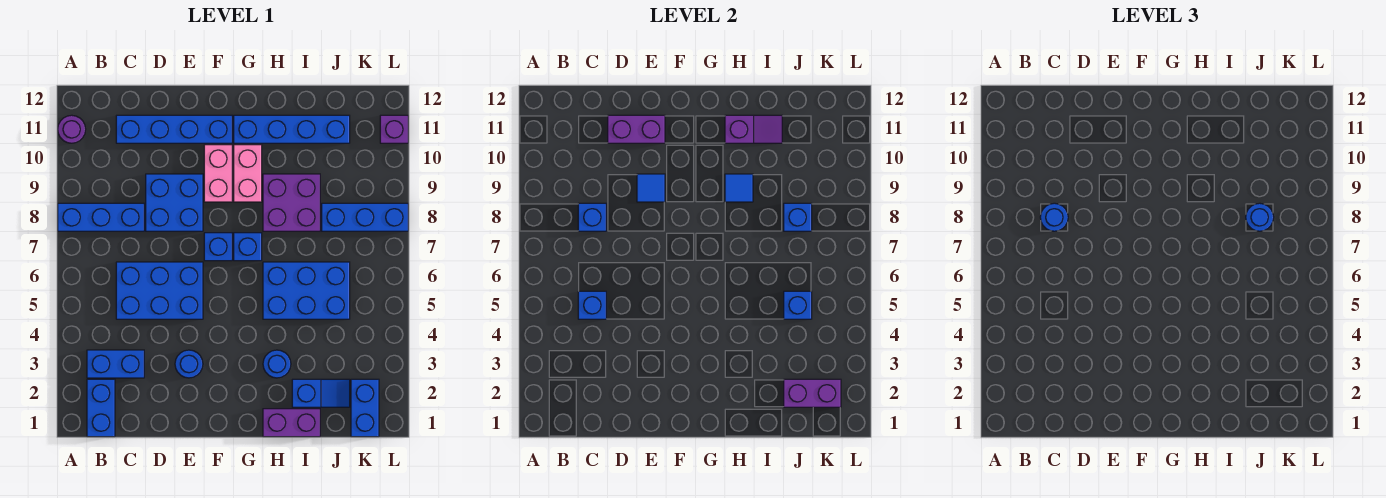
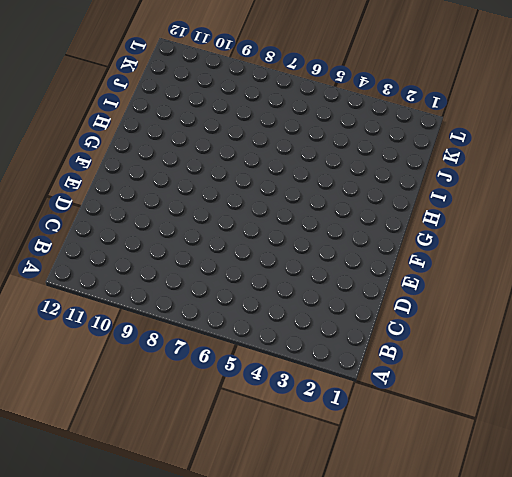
none -> blue brick A8:C8 level 1
none -> purple round brick A11 level 1
none -> blue brick B1:B2 level 1
none -> blue brick B3:C3 level 1

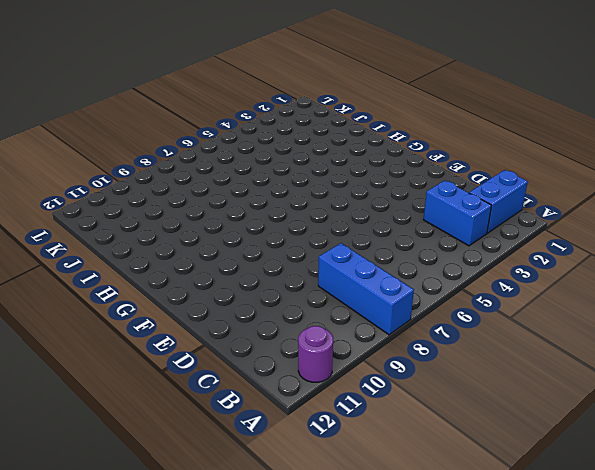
none -> blue brick C5:E6 level 1
none -> blue brick C11:F11 level 1
none -> blue brick D8:E9 level 1
none -> blue round brick E3 level 1

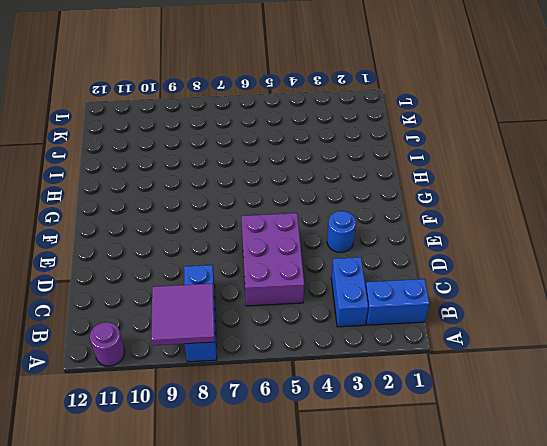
purple tile A8:B9 level 2 -> none
purple brick C5:E6 level 1 -> blue brick C5:E6 level 1
none -> blue brick C11:F11 level 1
none -> blue brick D8:E9 level 1
none -> blue brick F7 level 1
none -> pink brick F9:F10 level 1

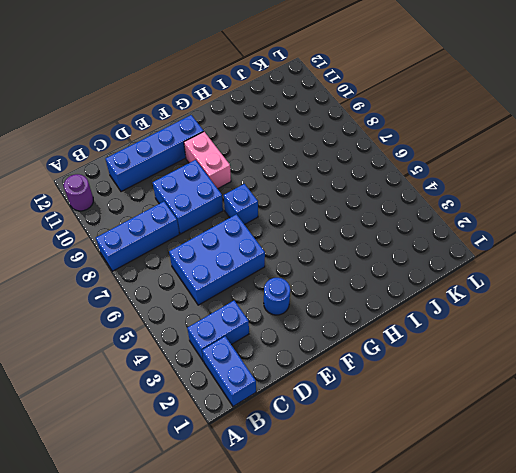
none -> blue brick G7 level 1
none -> pink brick G9:G10 level 1
none -> blue brick G11:J11 level 1
none -> purple brick H1:I1 level 1

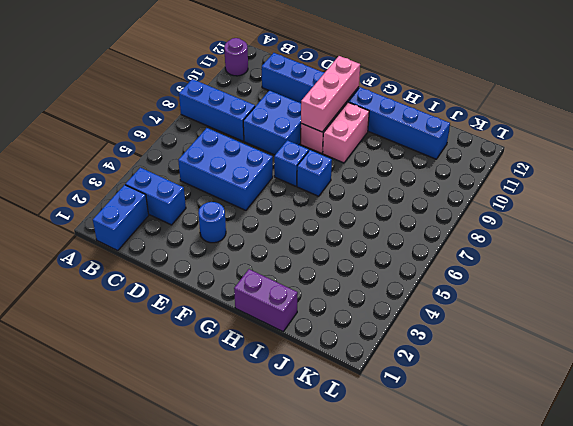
pink brick F9:F11 level 2 -> none
none -> blue round brick H3 level 1
none -> blue brick H5:J6 level 1
none -> purple brick H8:I9 level 1
none -> blue slope I2:J2 level 1 top I

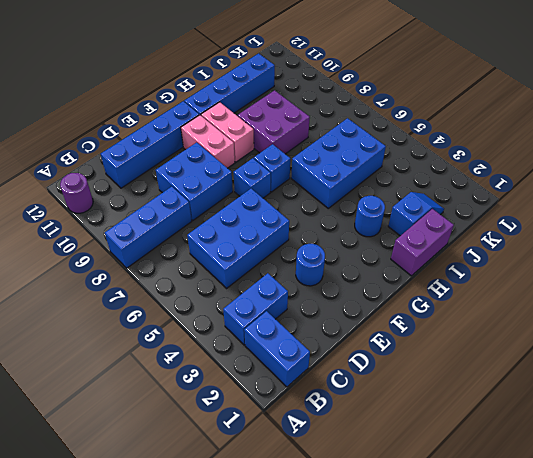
none -> blue brick J8:L8 level 1
none -> blue brick K1:K2 level 1
none -> purple brick L11 level 1
none -> blue brick C5 level 2

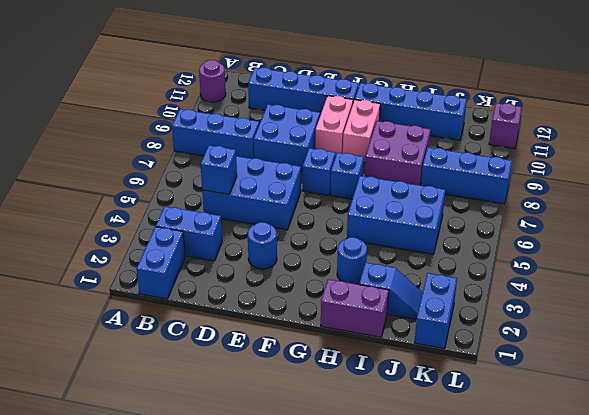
none -> blue brick C8 level 2
none -> purple brick D11:E11 level 2
none -> blue tile E9 level 2
none -> blue tile H9 level 2

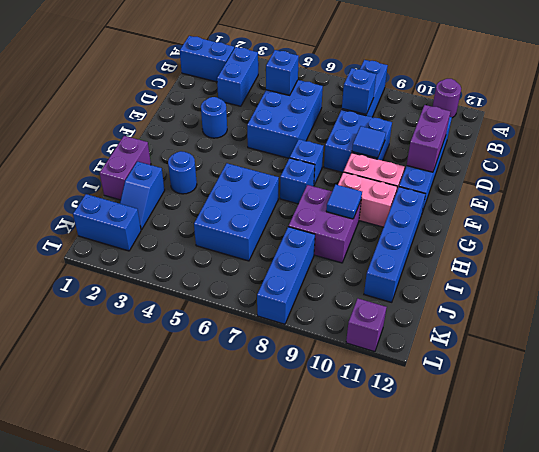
none -> purple slope H11:I11 level 2 top H
none -> purple brick J2:K2 level 2
none -> blue brick J5 level 2
none -> blue brick J8 level 2

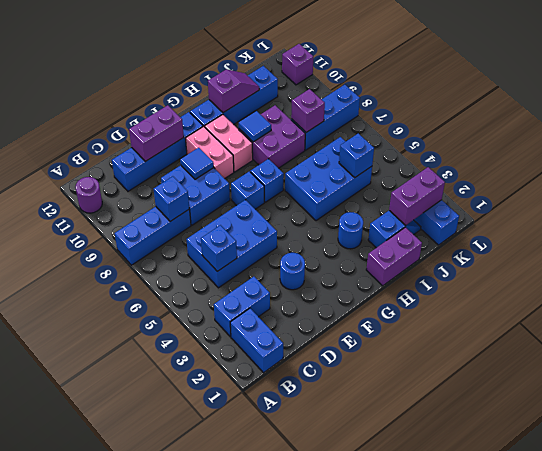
purple brick J8 level 2 -> blue brick J8 level 2
none -> blue round brick C8 level 3
none -> blue round brick J8 level 3

